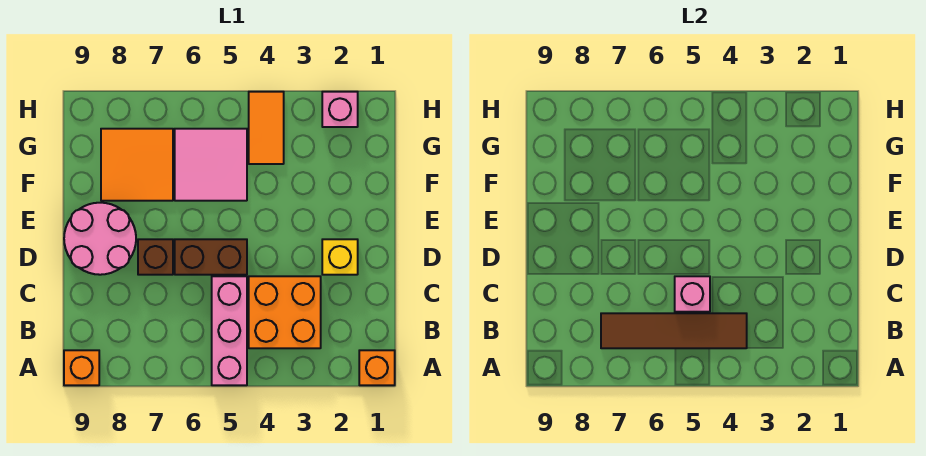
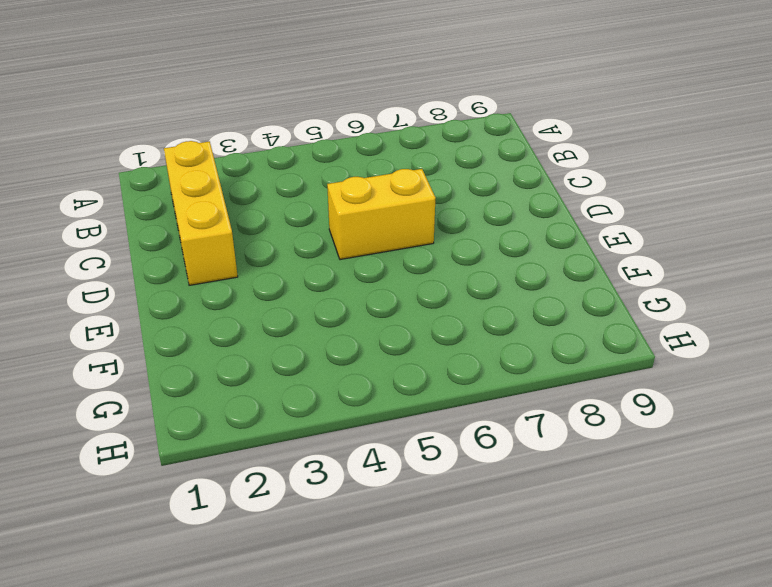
yellow brick B2:D2 level 1 -> yellow brick D2 level 1
yellow brick D5:D6 level 1 -> brown brick D5:D6 level 1
none -> orange brick A1 level 1
none -> pink brick A5:C5 level 1
none -> orange brick A9 level 1

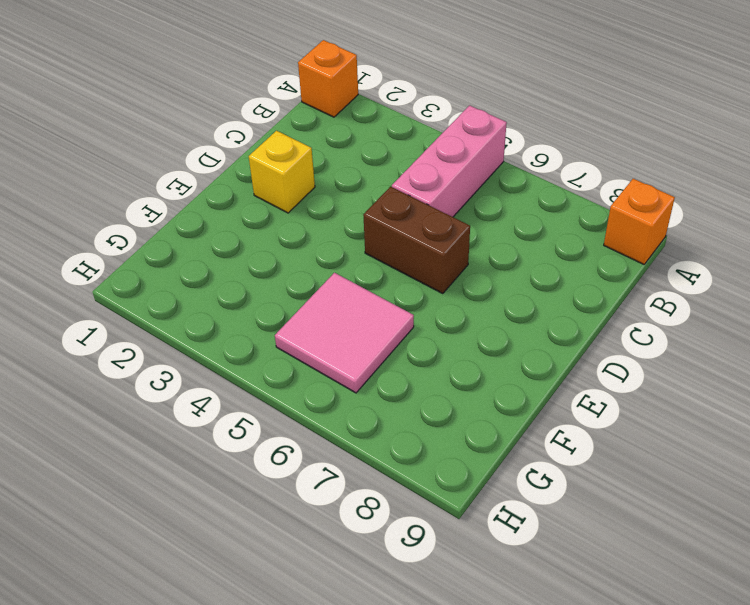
none -> orange brick B3:C4 level 1
none -> brown brick D7 level 1
none -> pink round brick D8:E9 level 1

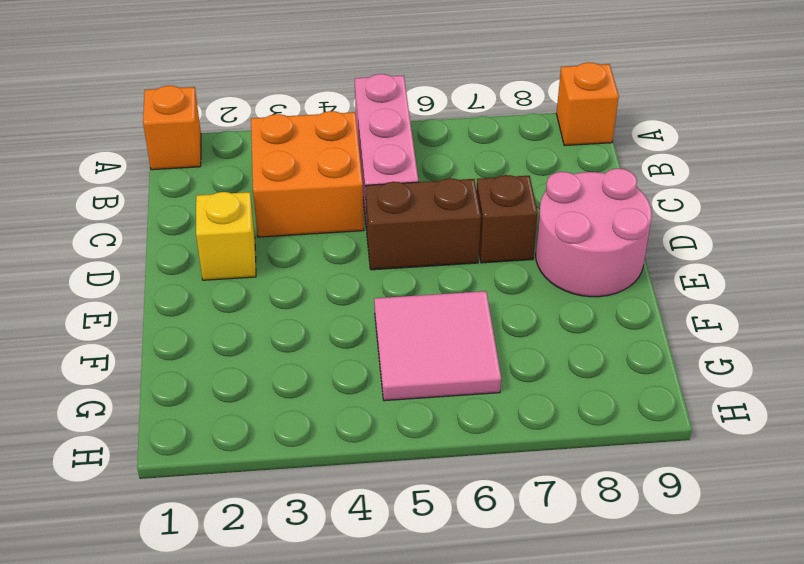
none -> orange tile F7:G8 level 1
none -> orange tile G4:H4 level 1
none -> pink brick H2 level 1

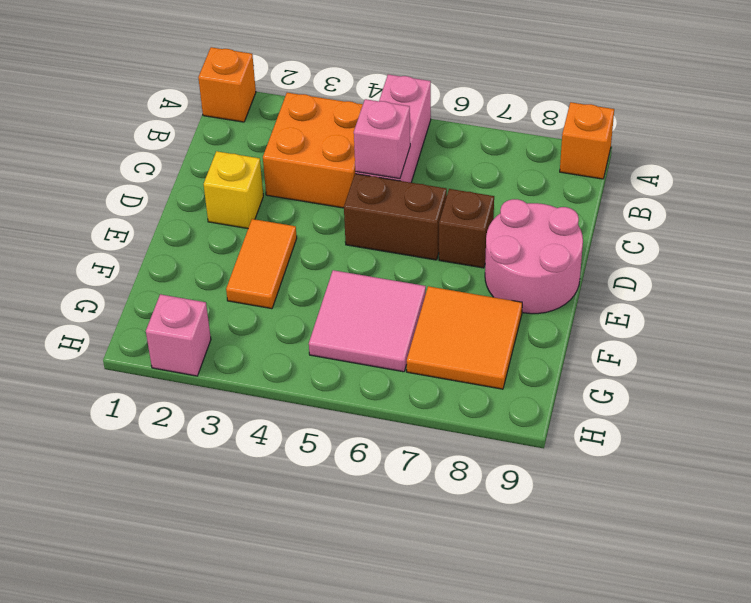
orange tile E3:F3 level 1 -> orange tile G4:H4 level 1
none -> brown tile B4:B7 level 2

